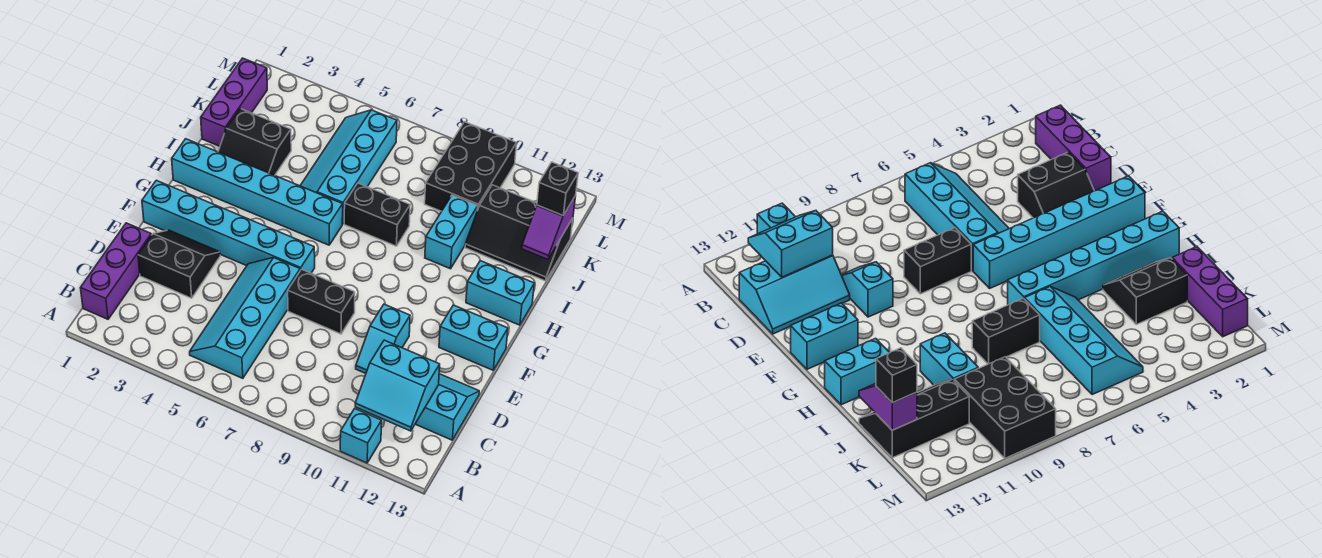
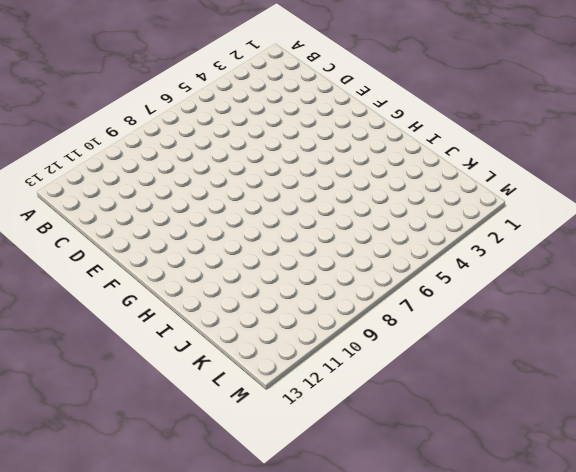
none -> cyan brick A11 level 1
none -> purple brick B1:D1 level 1
none -> cyan slope B5:E6 level 1 top 6

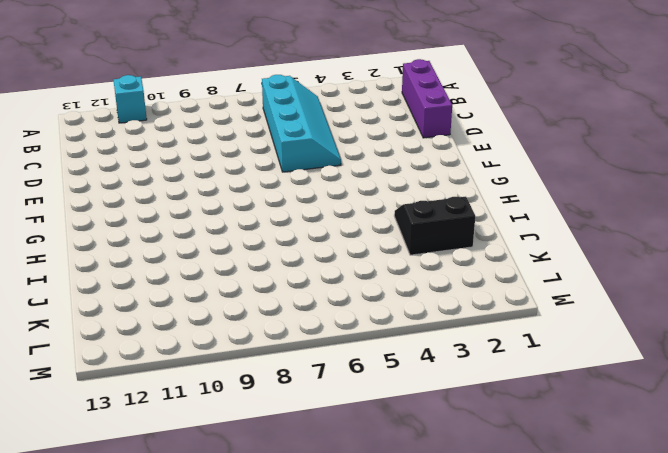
none -> cyan slope C11:D13 level 1 top C
none -> black slope D2:E3 level 1 top D
none -> cyan slope D10:E10 level 1 top E

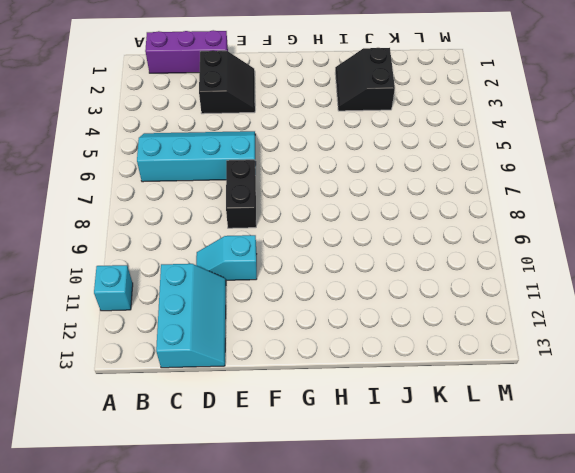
none -> cyan brick F1:F6 level 1
none -> cyan brick F12:F13 level 1
none -> cyan brick H1:H6 level 1

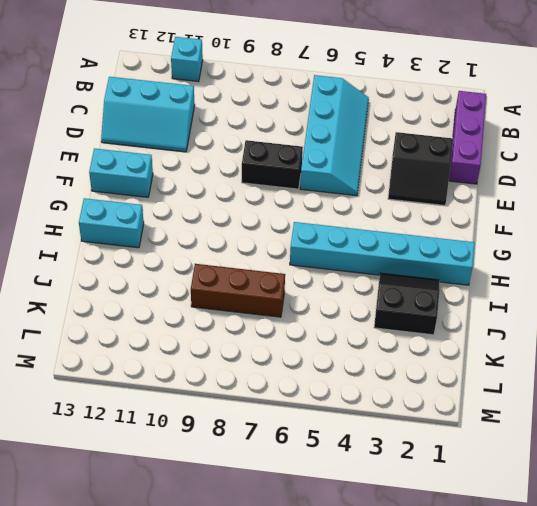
brown brick J7:J9 level 1 -> none
none -> cyan slope D10:E10 level 1 top E
none -> cyan brick F1:F6 level 1
none -> cyan slope I5:L6 level 1 top 6

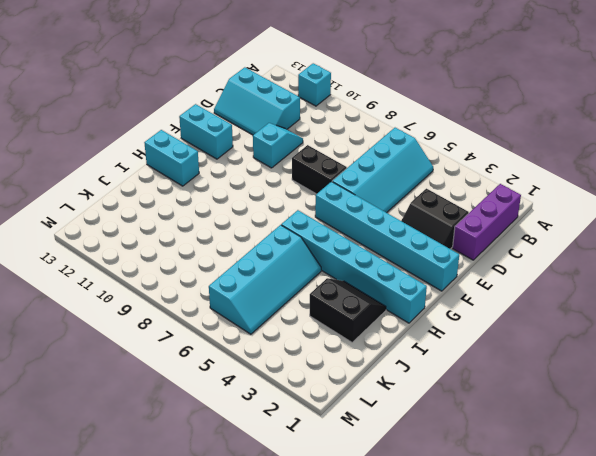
none -> black brick I7:I8 level 1
none -> cyan brick I10:J10 level 1
none -> purple brick J1:L1 level 1

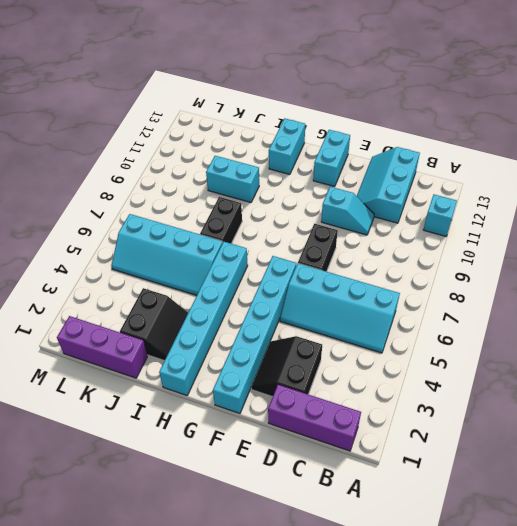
none -> black slope J11:K13 level 1 top K
none -> black brick K9:M10 level 1
none -> cyan slope B11:C12 level 2 top C

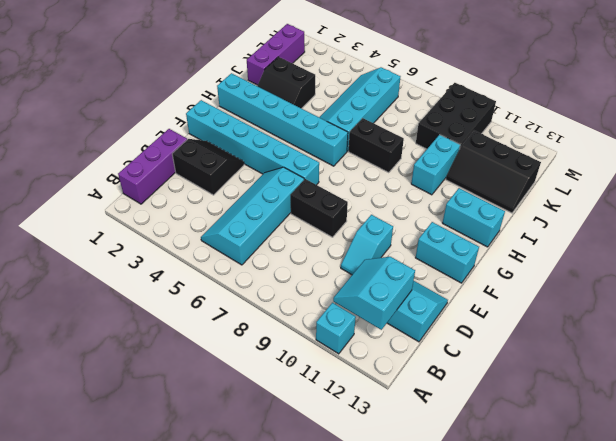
cyan slope B11:C12 level 2 top 12 -> cyan slope B11:C12 level 2 top C
none -> purple slope J13:K13 level 2 top K
none -> black brick K13 level 3

